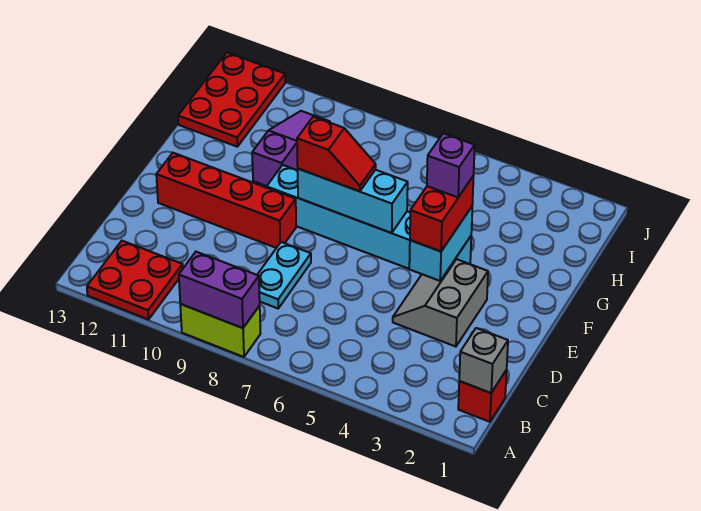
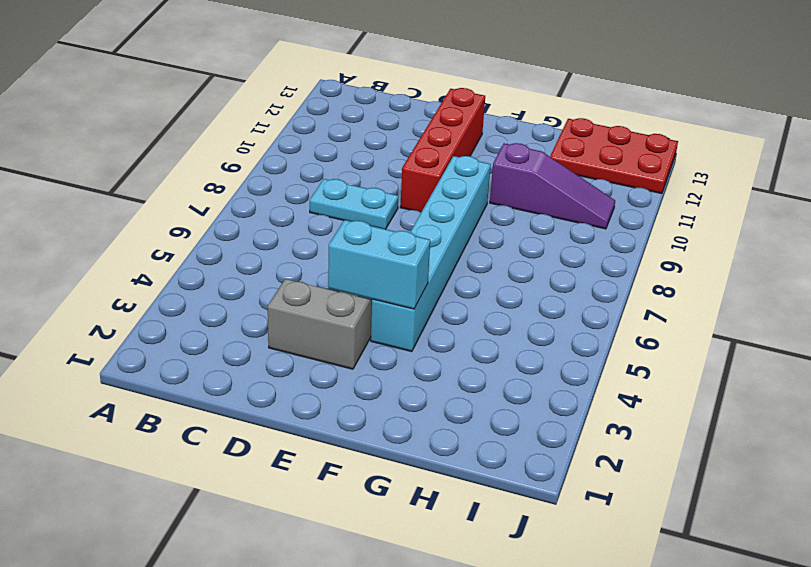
none -> lime brick A8:A9 level 1
none -> red plate A11:B12 level 1
none -> red brick B1 level 1

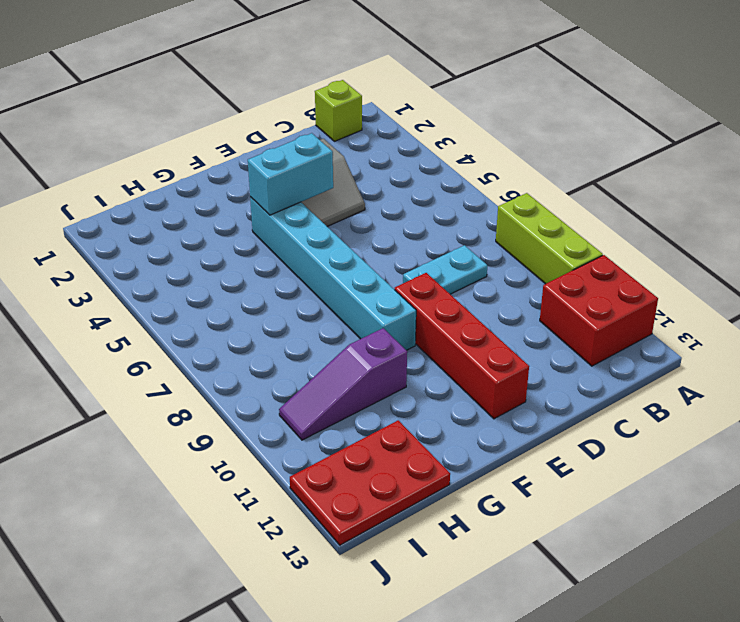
lime brick A8:A10 level 1 -> lime brick A8:A9 level 1
red brick A11:B12 level 1 -> red plate A11:B12 level 1
lime brick B1 level 1 -> red brick B1 level 1
none -> purple brick A8:A9 level 2
none -> grey brick B1 level 2
none -> cyan brick F6:F8 level 2

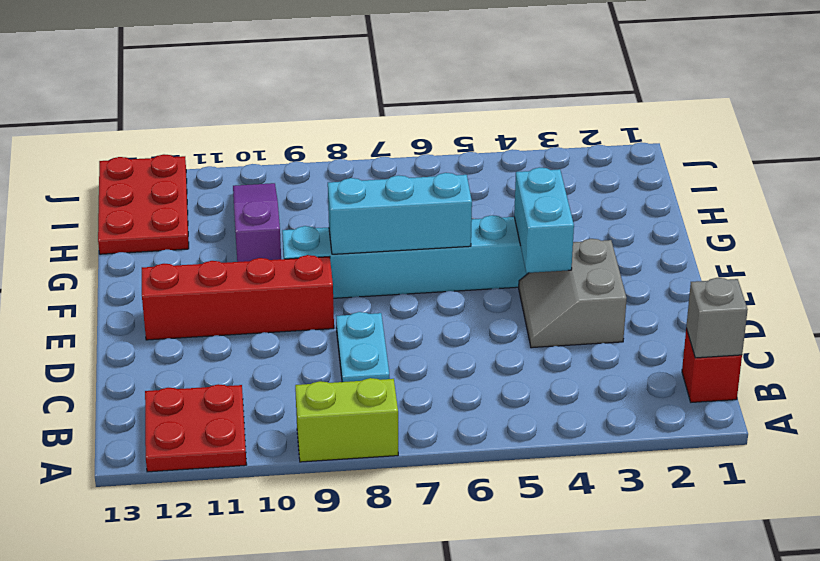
none -> purple brick A8:A9 level 2
none -> red brick E4:F4 level 3
none -> red slope F7:F8 level 3 top 8

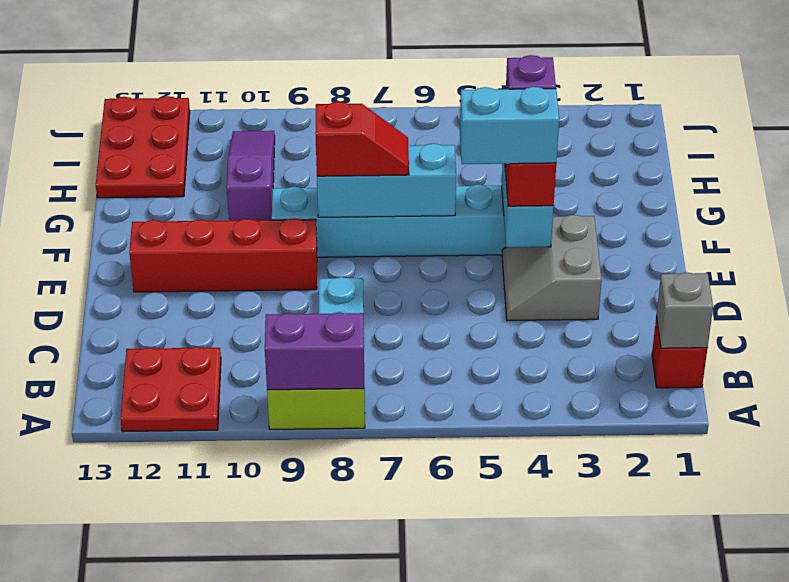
cyan brick E4:E5 level 4 -> none

